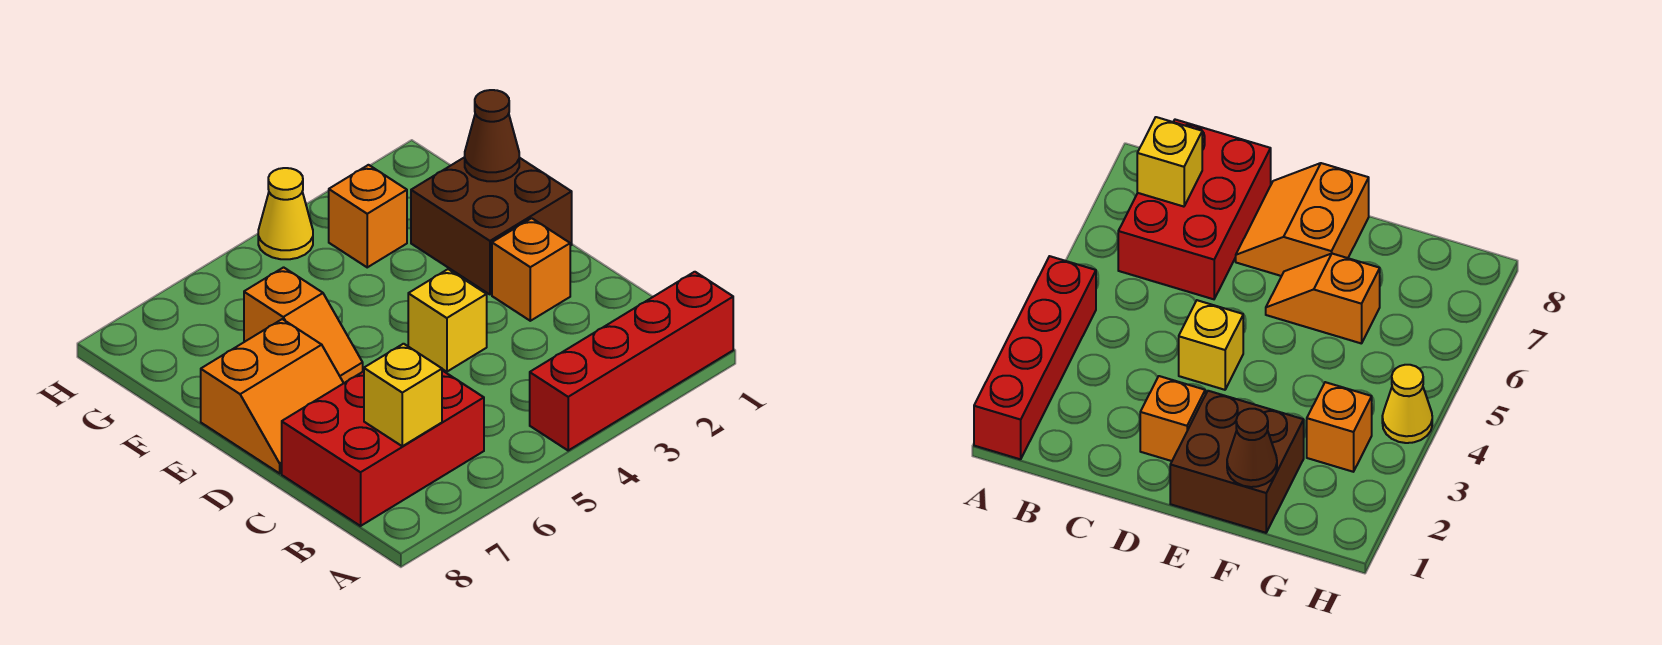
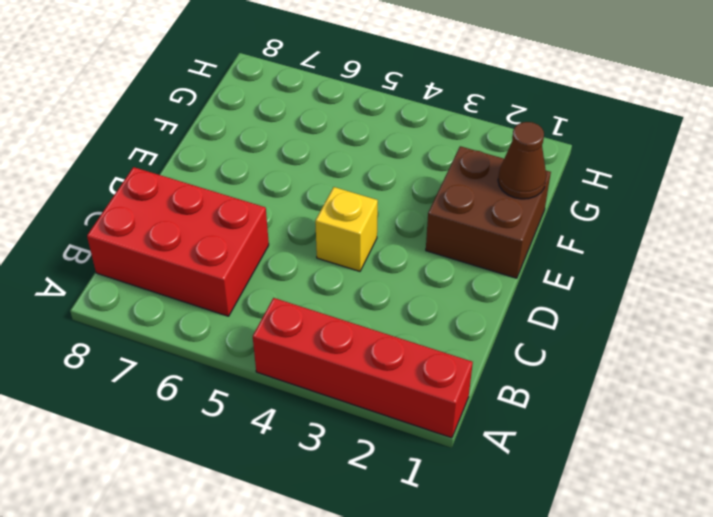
none -> orange brick D2 level 1
none -> orange slope D7:E8 level 1 top E

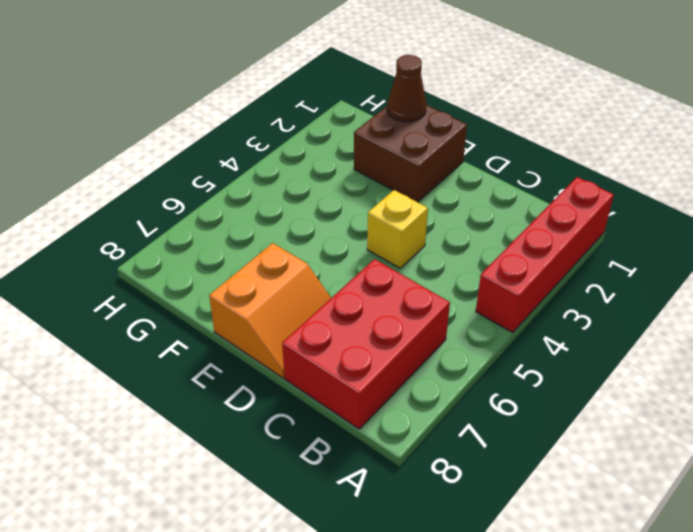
none -> orange brick D2 level 1
none -> orange slope E6:F6 level 1 top F

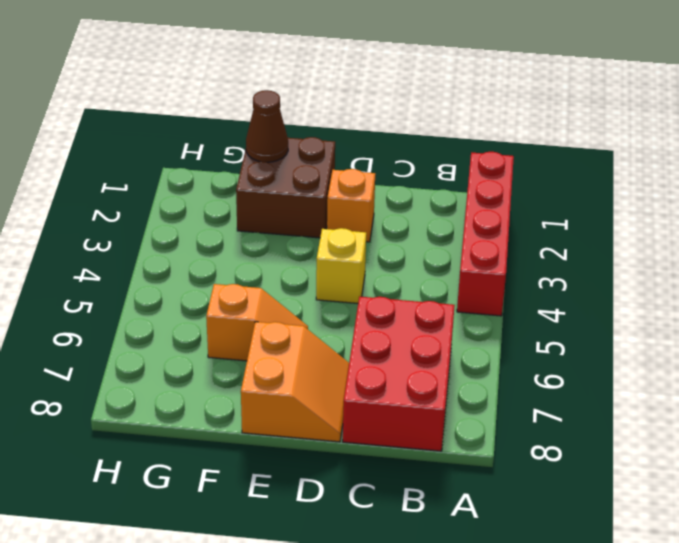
none -> orange brick G3 level 1
none -> yellow cone H4 level 1

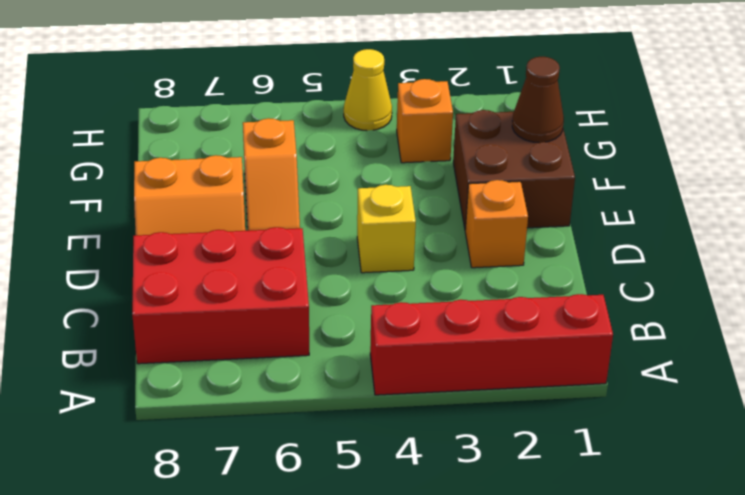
none -> yellow brick B7 level 2

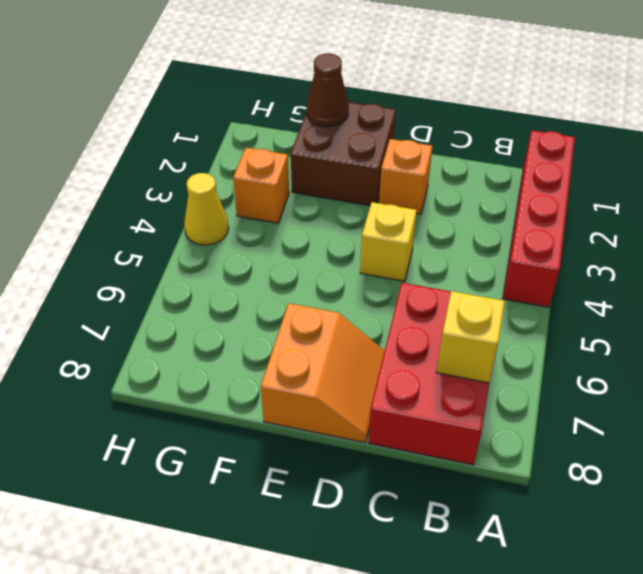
none -> orange slope E6:F6 level 1 top F

